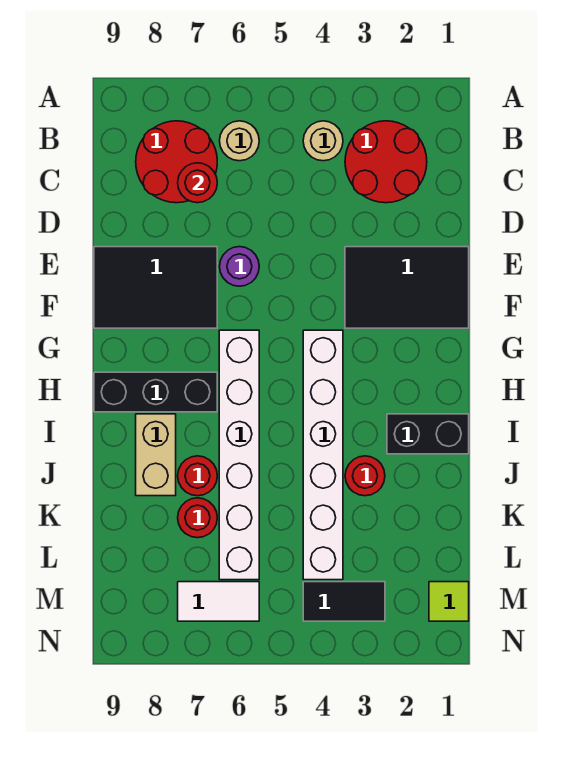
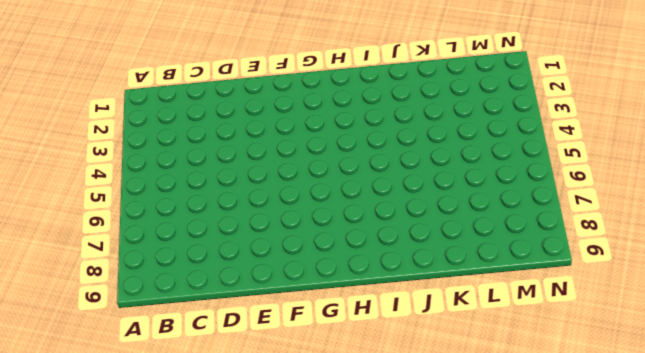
none -> red round brick B2:C3 level 1
none -> tan round brick B4 level 1
none -> tan round brick B6 level 1

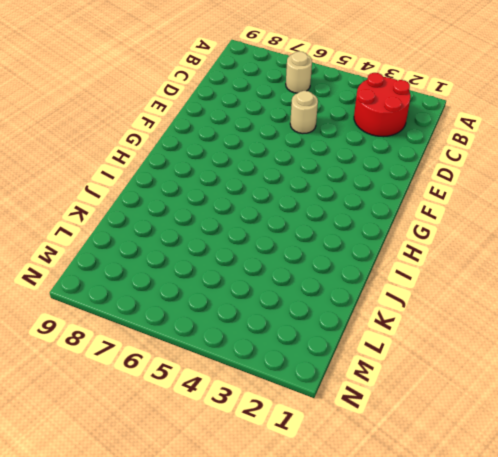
tan round brick D5 level 1 -> tan round brick B4 level 1
none -> red round brick B7:C8 level 1
none -> black tile E1:F3 level 1
none -> purple round brick E6 level 1

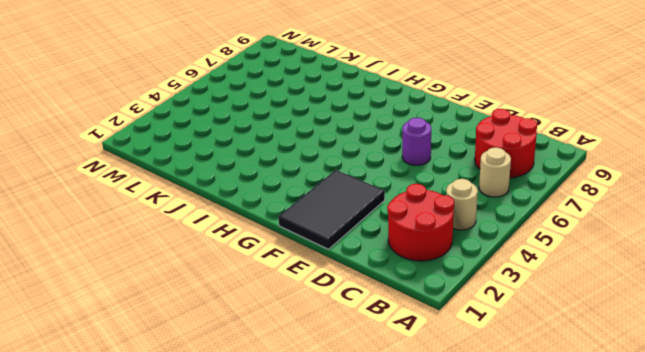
none -> black tile E7:F9 level 1
none -> white brick G4:L4 level 1
none -> white brick G6:L6 level 1

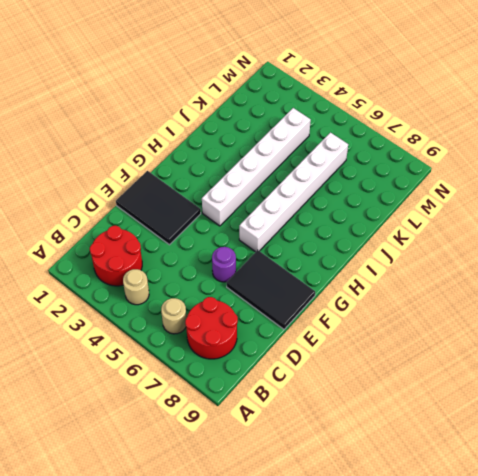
none -> black brick H7:H9 level 1
none -> black brick I1:I2 level 1
none -> tan brick I8:J8 level 1

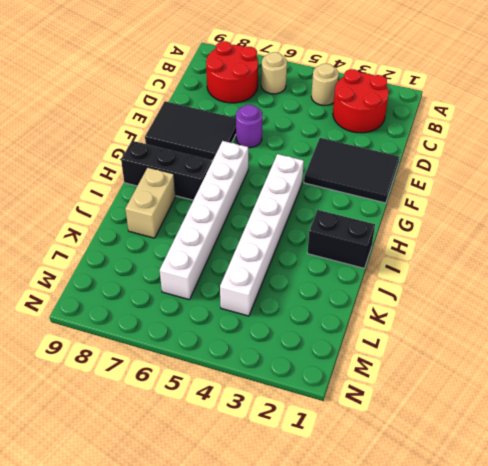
none -> red round brick J3 level 1
none -> red round brick J7 level 1
none -> red round brick K7 level 1

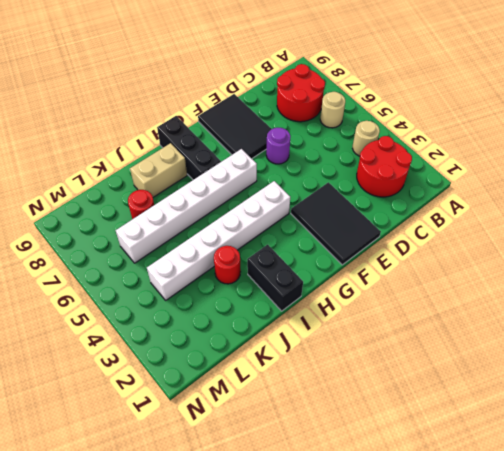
none -> red round brick J7 level 1
none -> lime tile M1 level 1
none -> black tile M3:M4 level 1

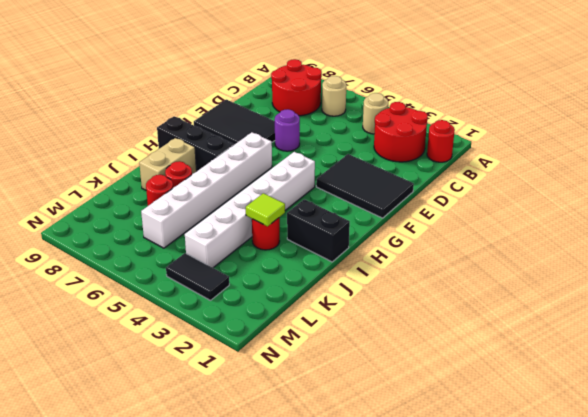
red round brick B1 level 1 -> red round brick C7 level 2
lime tile J3 level 2 -> lime tile M1 level 1
none -> white tile M6:M7 level 1

